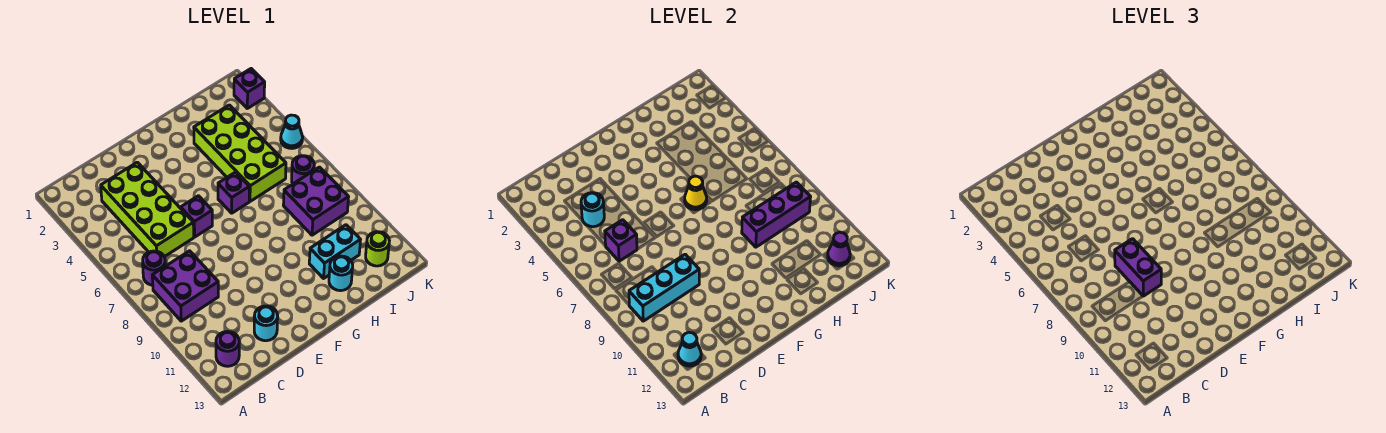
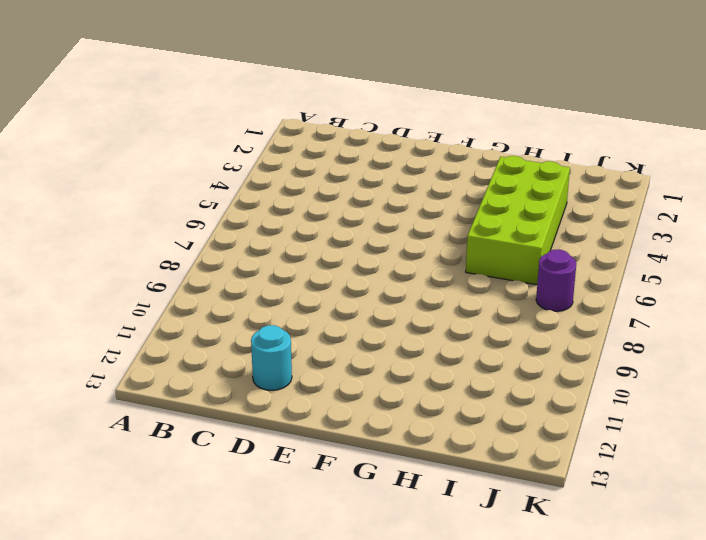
none -> purple round brick B7 level 1
none -> purple brick B8:C9 level 1
none -> purple round brick B12 level 1

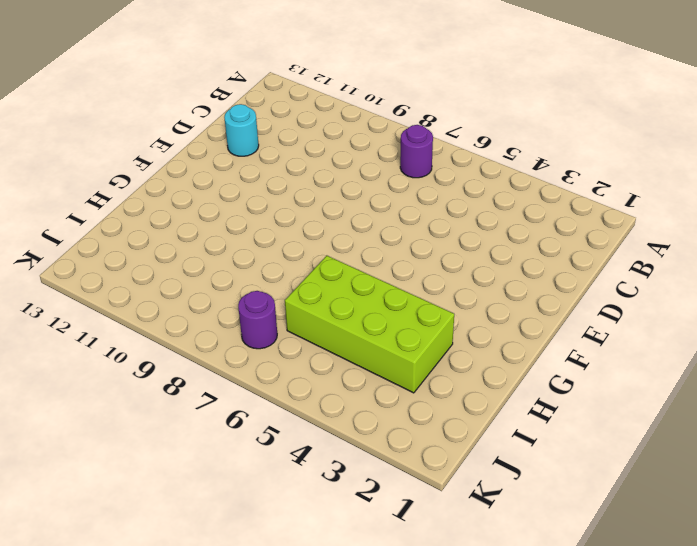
none -> purple brick B8:C9 level 1
none -> purple round brick B12 level 1
none -> lime brick C3:D6 level 1

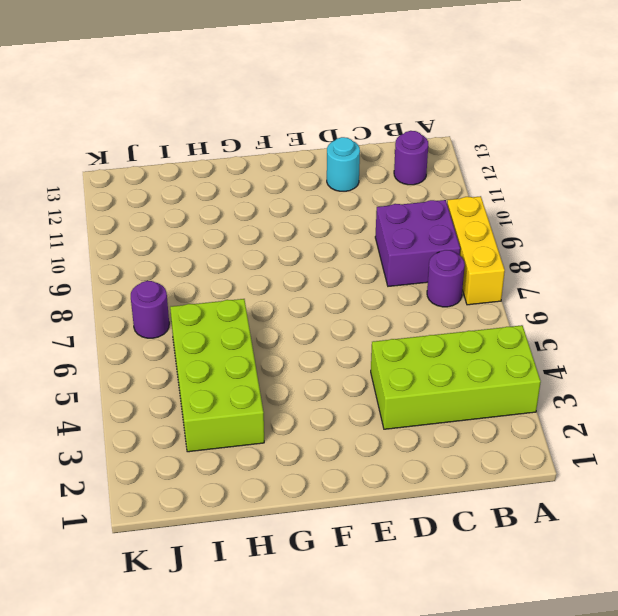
lime brick A3:D4 level 1 -> lime brick C3:D6 level 1
yellow brick A7:A9 level 1 -> none
none -> purple brick E6 level 1
none -> purple brick G6 level 1
none -> cyan brick H11:I11 level 1

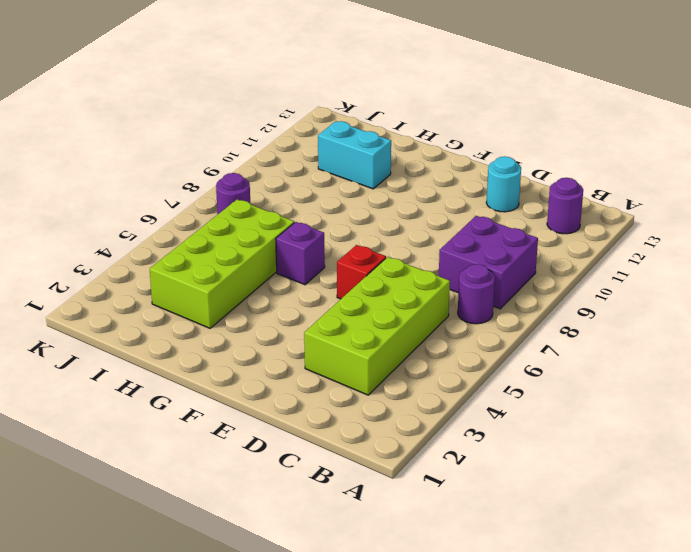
red brick E6 level 1 -> purple brick E6 level 1
none -> cyan round brick H12 level 1
none -> purple brick I8:J9 level 1
none -> lime round brick J12 level 1

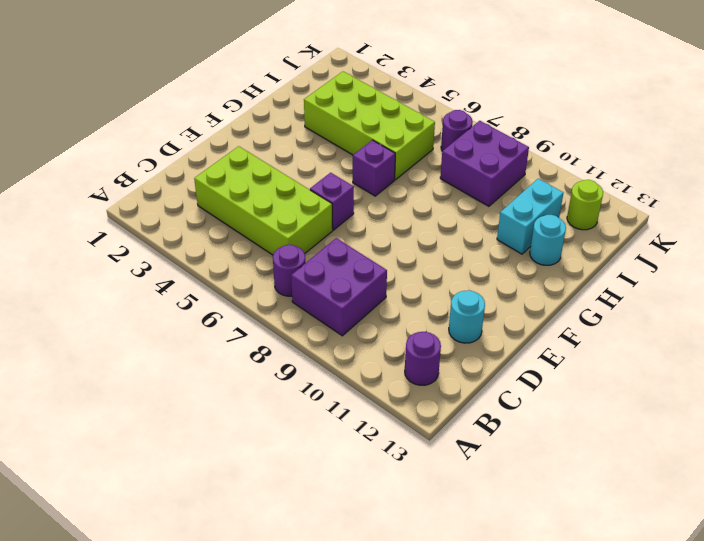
none -> purple brick K2 level 1
none -> cyan cone K5 level 1
none -> cyan brick B9:D9 level 2

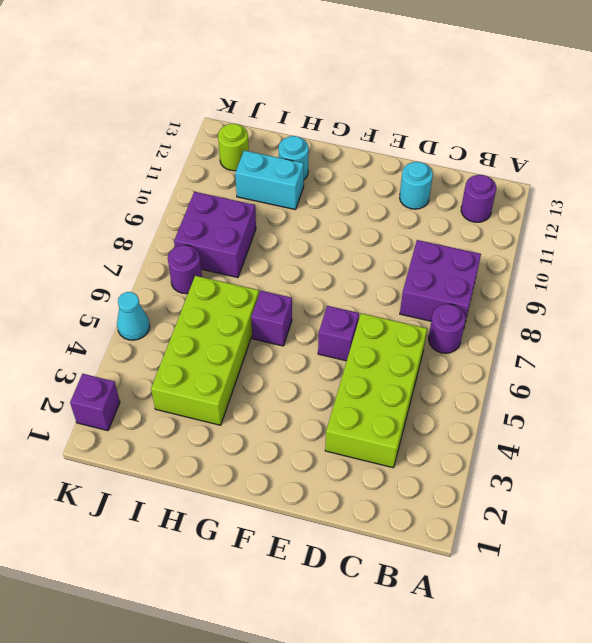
none -> cyan brick B9:D9 level 2
none -> cyan cone B12 level 2
none -> cyan round brick C4 level 2

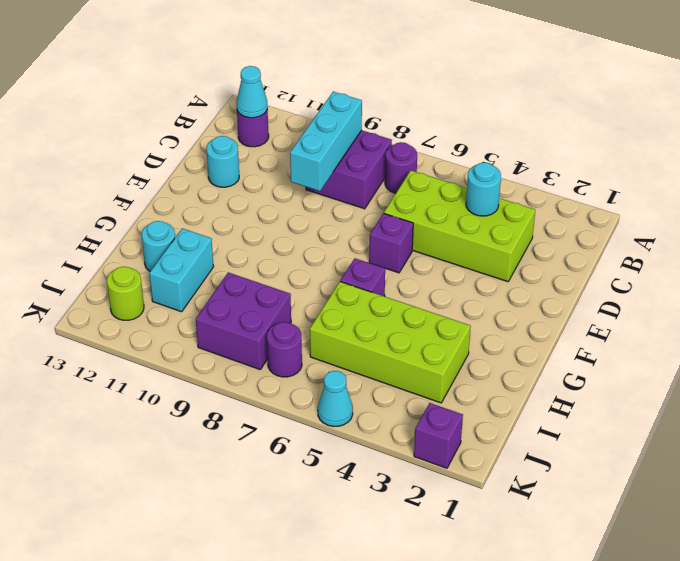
none -> purple brick C6 level 2
none -> yellow cone G6 level 2
none -> purple brick H9:J9 level 2

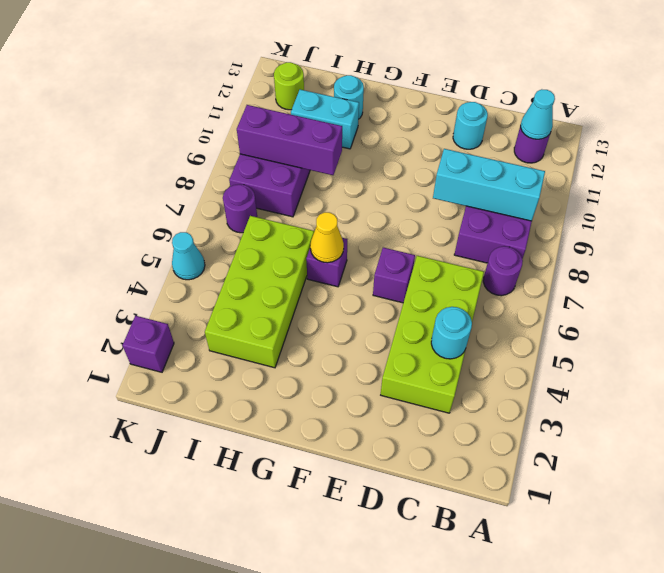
none -> purple brick C6 level 2
none -> purple cone J12 level 2
none -> purple brick D8:D9 level 3

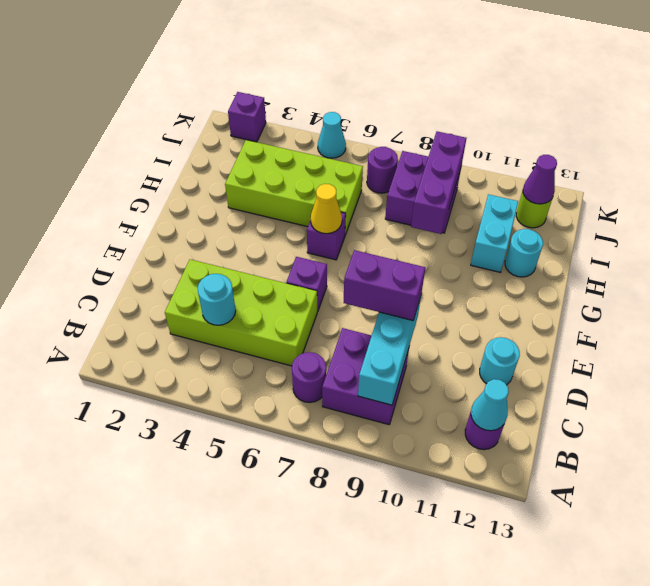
none -> purple brick C6 level 2

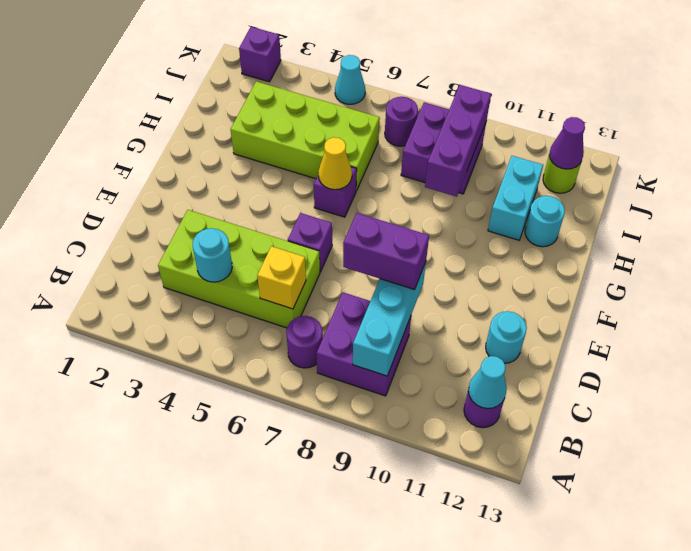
yellow brick C6 level 2 -> purple brick C6 level 2

